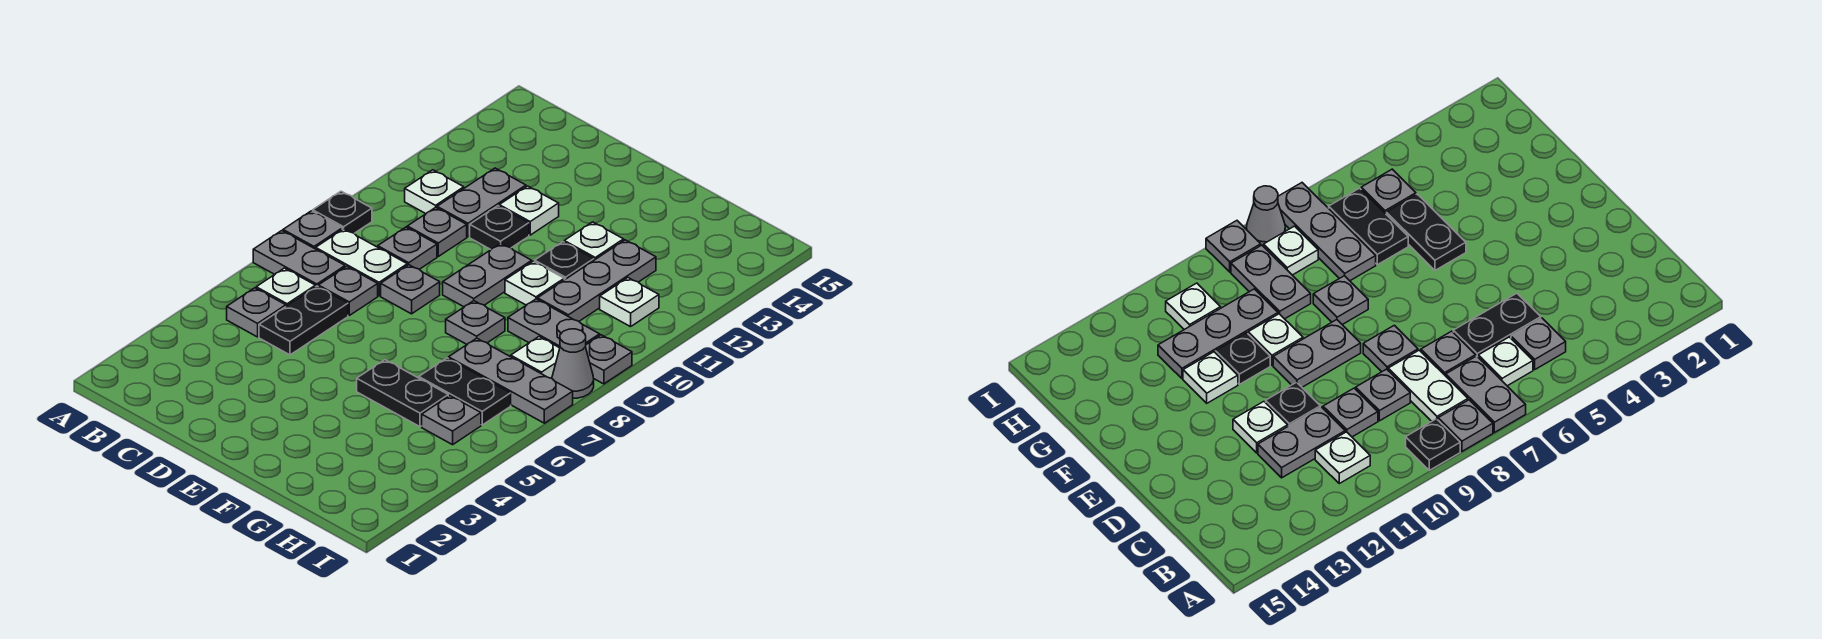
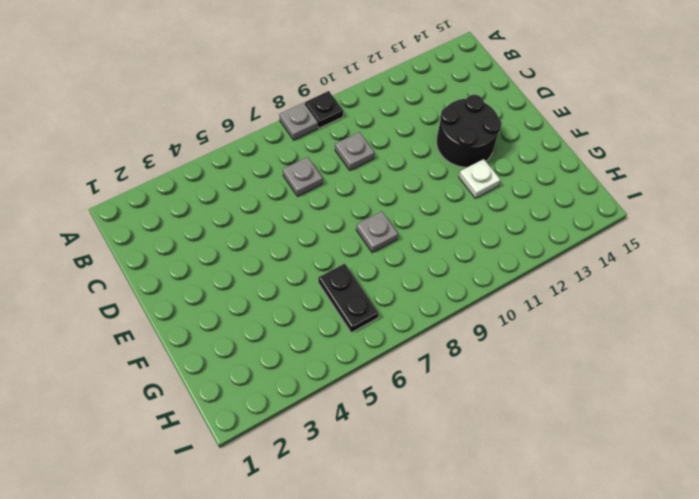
black round brick D12:E13 level 1 -> white plate D12 level 1
none -> grey plate A7:B7 level 1
none -> grey plate B5 level 1
none -> white plate B6 level 1
none -> white plate B8:C8 level 1

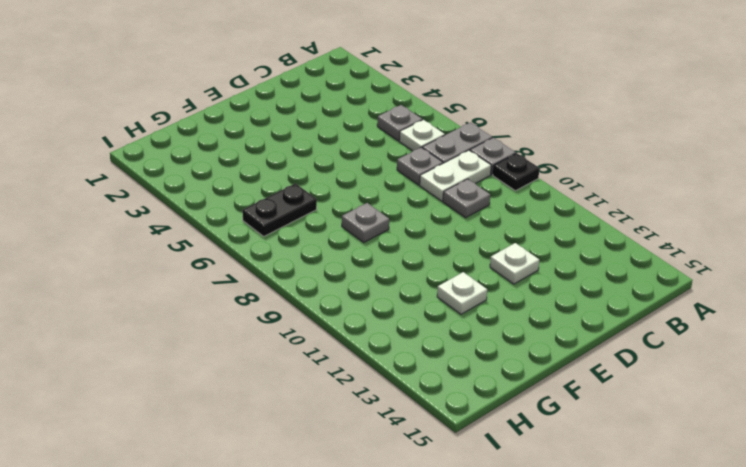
none -> white plate B11 level 1
none -> black plate C5:C6 level 1
none -> grey plate C10 level 1
none -> grey plate C11:C12 level 1

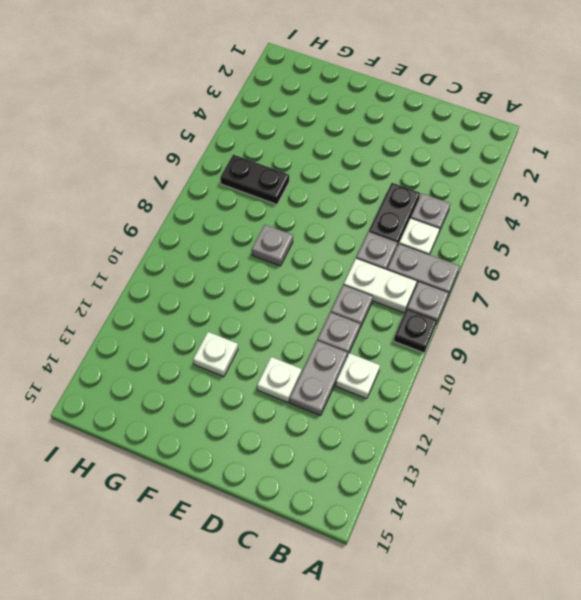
none -> grey plate D8 level 1
none -> black plate D11 level 1
none -> grey plate E9:E10 level 1
none -> black plate F5:G5 level 1

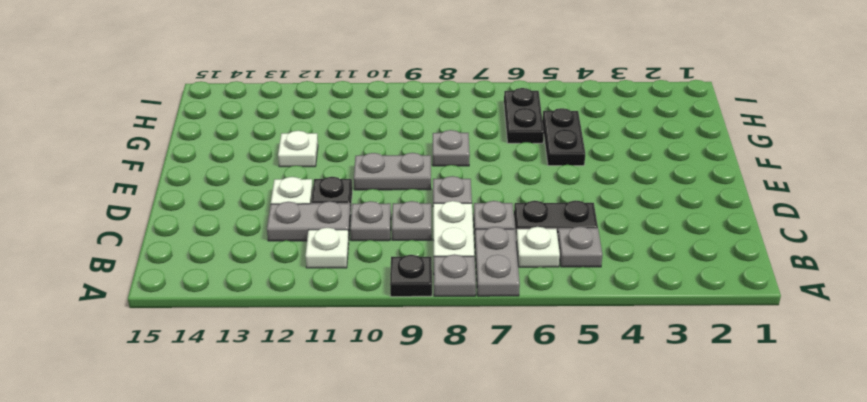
none -> white plate F10 level 1
none -> black plate F11 level 1
none -> grey plate G7:I7 level 1
none -> grey plate G9:H9 level 1

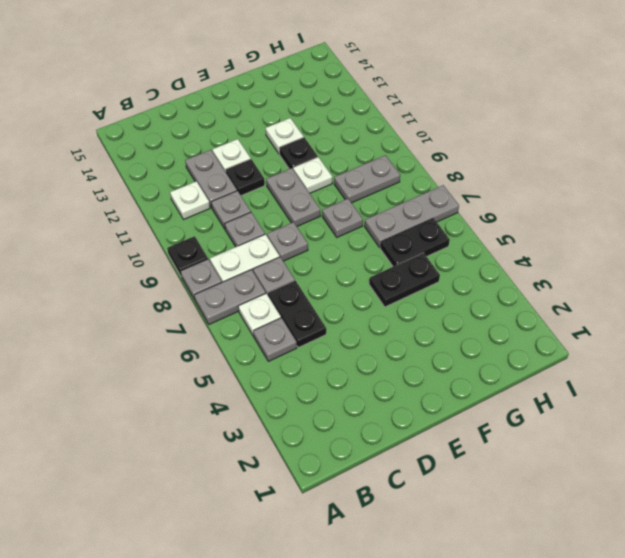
none -> grey plate G10:G12 level 1
none -> grey plate H5 level 1
none -> white plate H8 level 1
none -> white plate H11 level 1

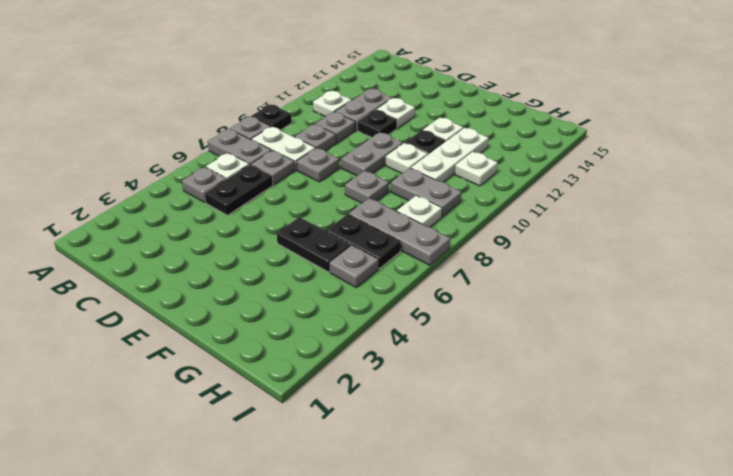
white plate G10:G12 level 1 -> grey plate G10:G12 level 1
none -> grey cone I8 level 1
none -> grey plate I9 level 1

